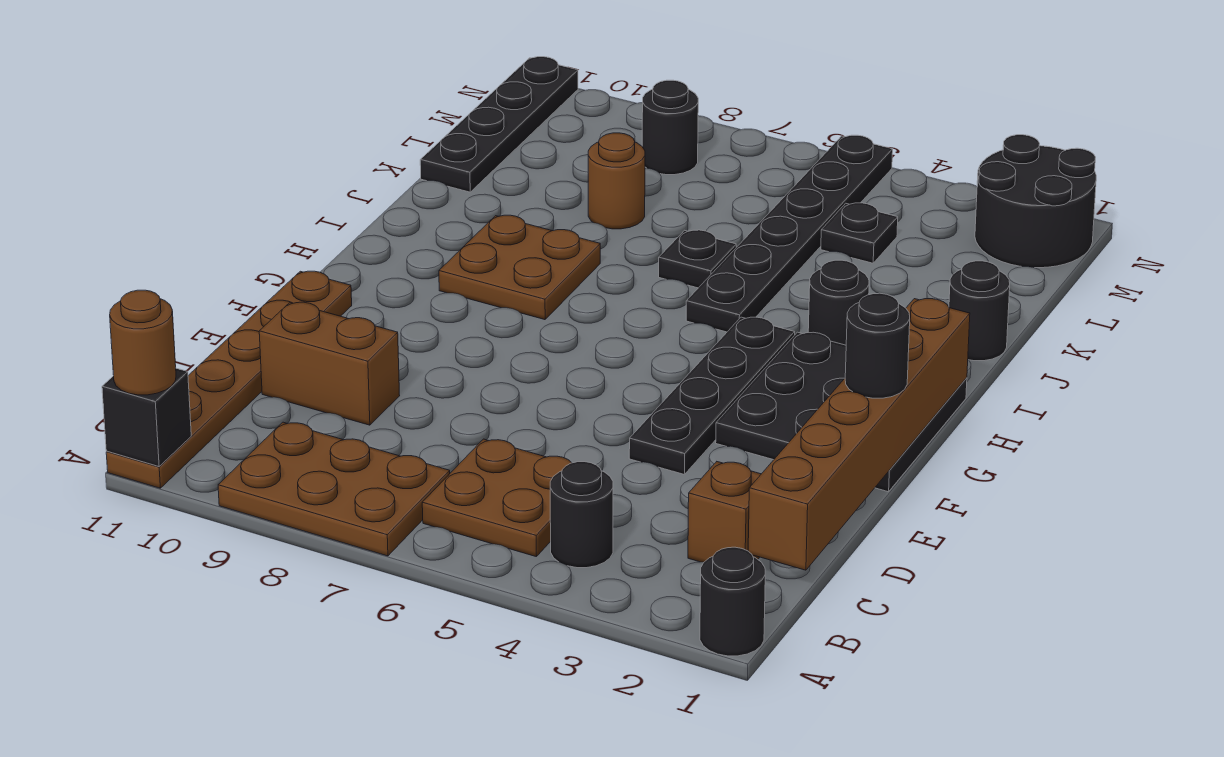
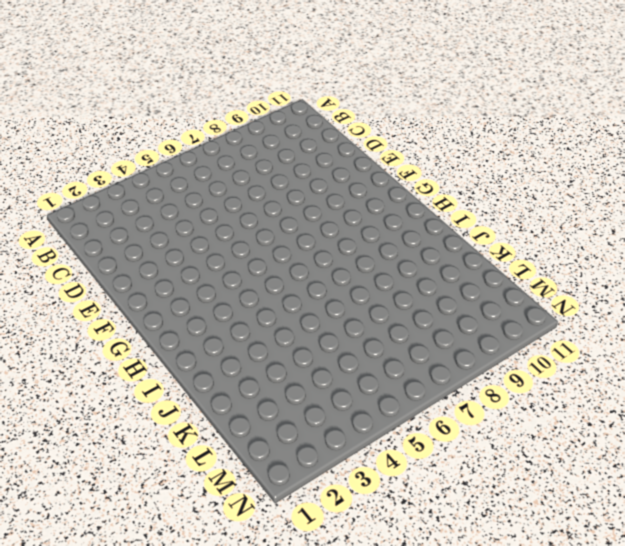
none -> black round brick A1 level 1
none -> brown plate A7:B9 level 1
none -> brown plate A11:F11 level 1

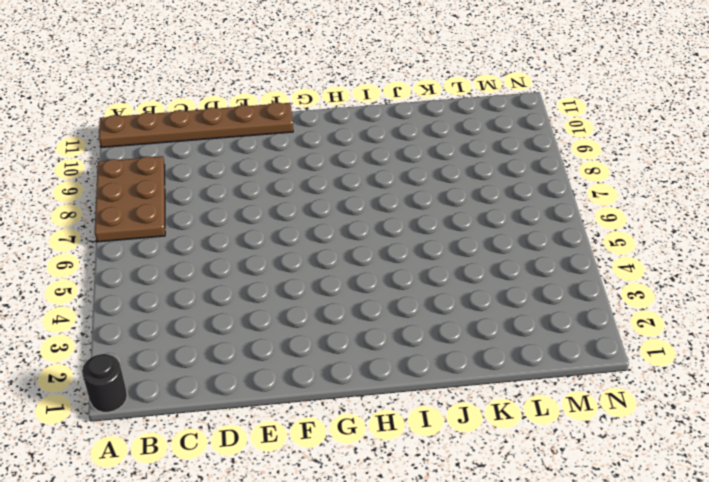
none -> black round brick B4 level 1
none -> brown plate B5:C6 level 1
none -> brown brick C2 level 1

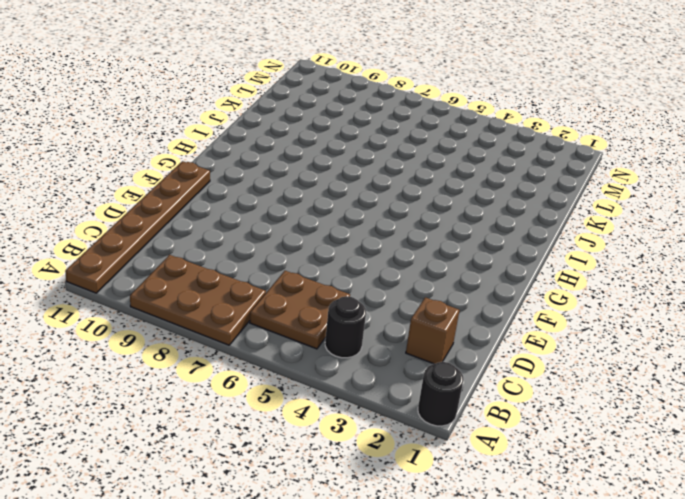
none -> brown brick D9:D10 level 1
none -> black plate E4:H4 level 1
none -> black plate F1:H3 level 1

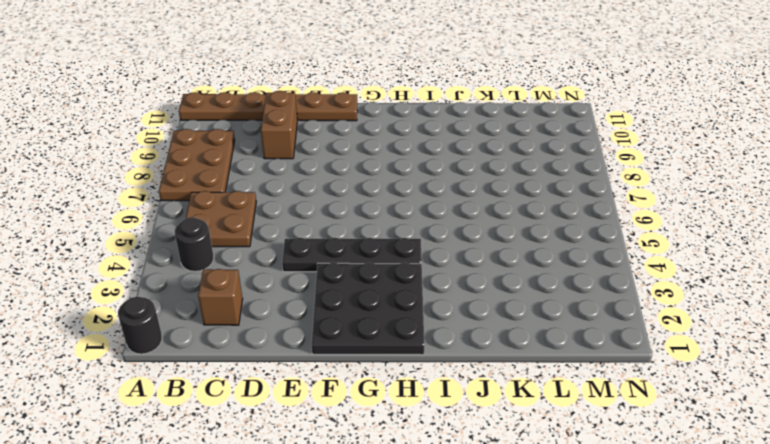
none -> brown plate H8:I9 level 1
none -> black round brick I3 level 1
none -> black plate I5:N5 level 1

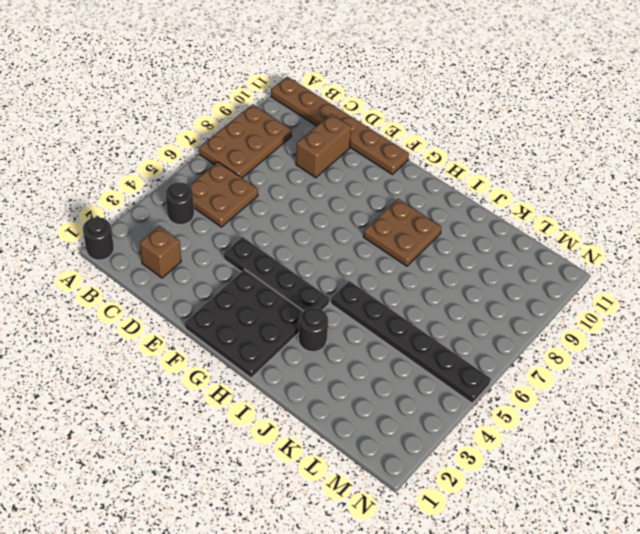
none -> black round brick J1 level 1
none -> black plate J6 level 1
none -> brown round brick K8 level 1

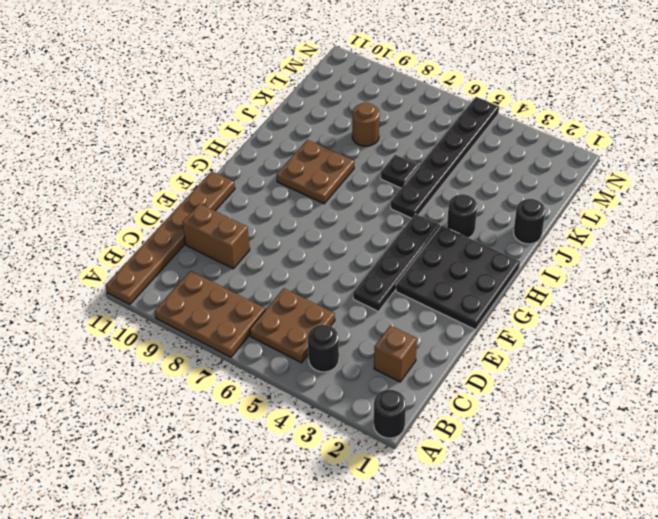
none -> black plate K11:N11 level 1
none -> black plate L4 level 1
none -> black round brick M1:N2 level 1

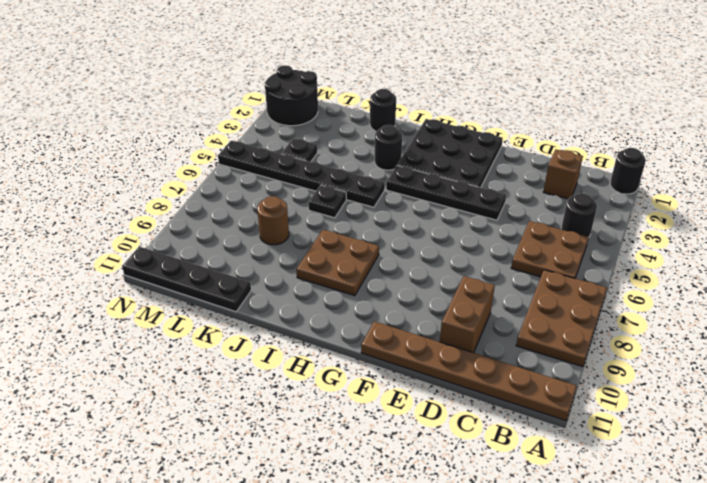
none -> black round brick M8 level 1
none -> black brick A11 level 2
none -> brown brick C1:H1 level 2

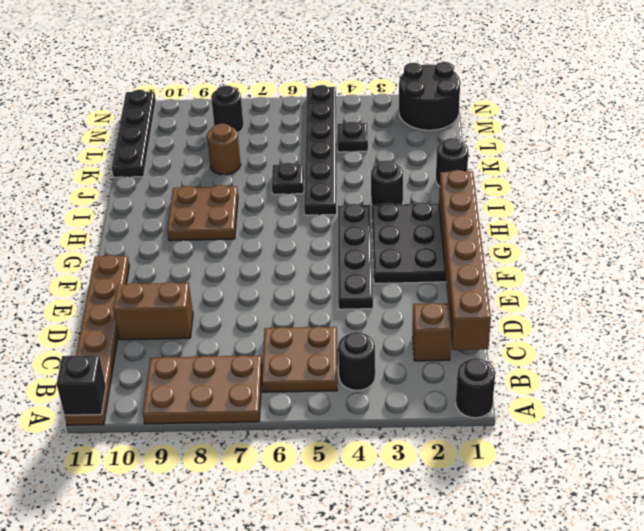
none -> brown round brick A11 level 3
none -> black round brick F1 level 3

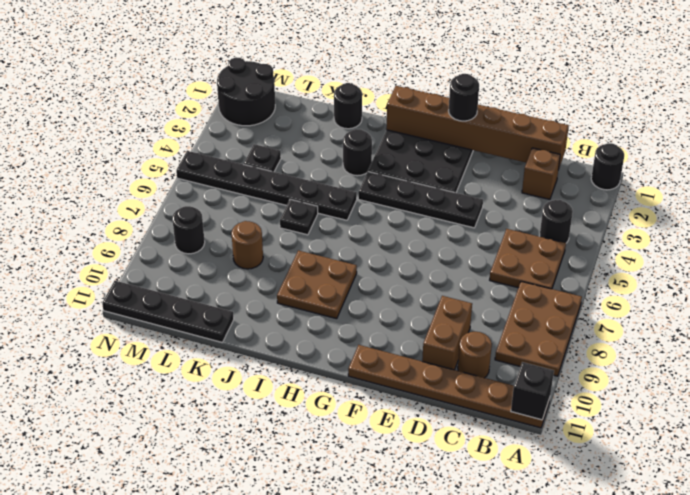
brown round brick C10 level 1 -> brown round brick A11 level 3

